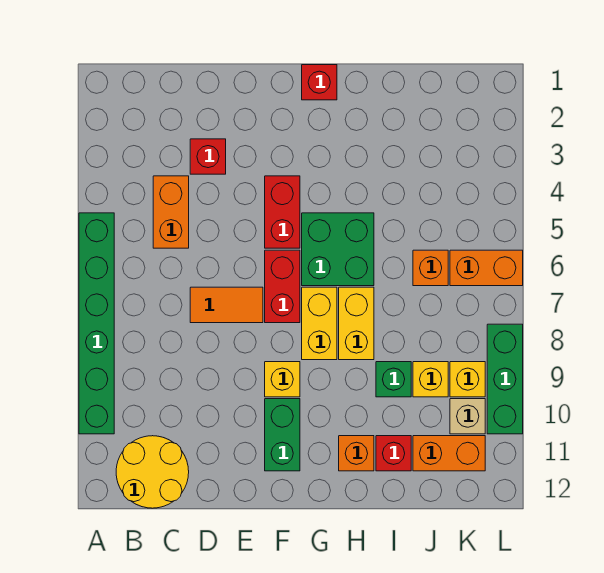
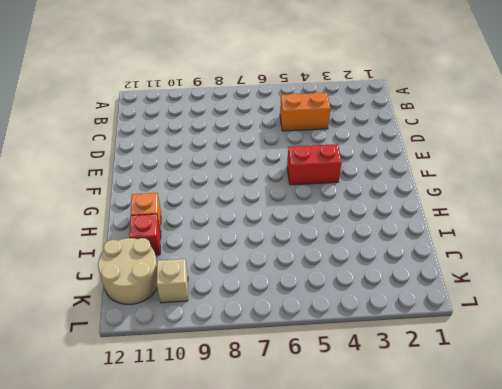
tan round brick J11:K12 level 1 -> orange brick J11:K11 level 1
none -> green brick A5:A10 level 1
none -> yellow round brick B11:C12 level 1
none -> red brick D3 level 1

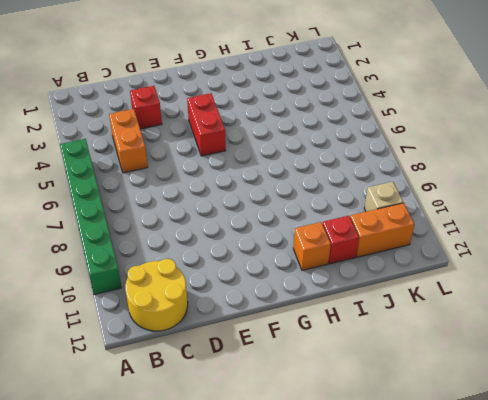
none -> orange tile D7:E7 level 1
none -> red brick F6:F7 level 1
none -> yellow brick F9 level 1

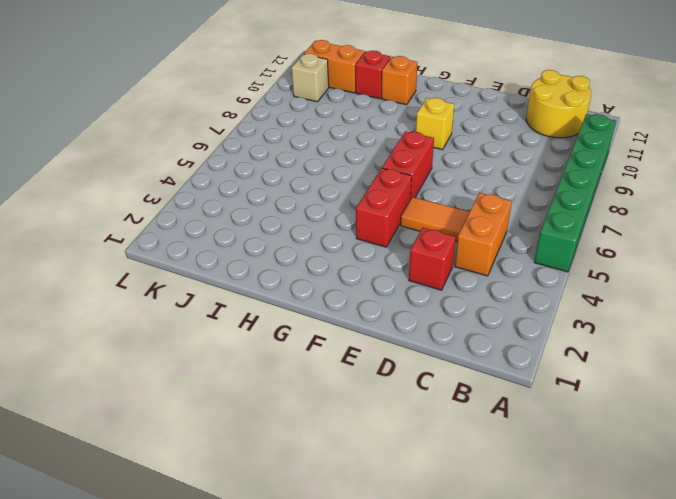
orange tile D5:E5 level 1 -> orange tile D7:E7 level 1
none -> green brick F10:F11 level 1
none -> red brick G1 level 1
none -> green brick G5:H6 level 1

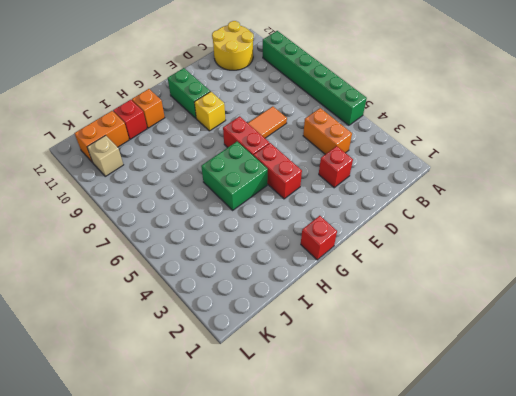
none -> yellow brick G7:G8 level 1
none -> yellow brick H7:H8 level 1
none -> green brick I9 level 1

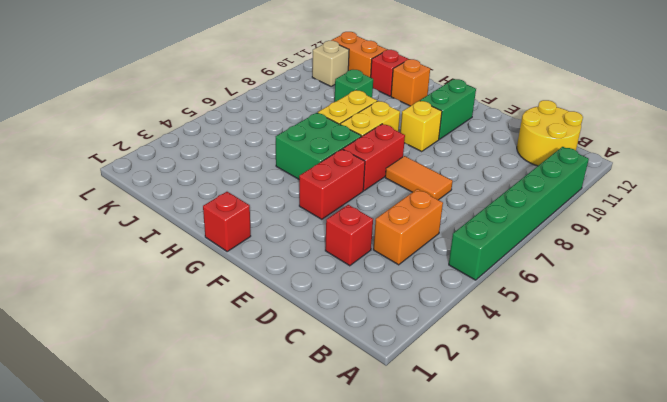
none -> orange brick J6 level 1
none -> yellow brick J9 level 1
none -> orange brick K6:L6 level 1

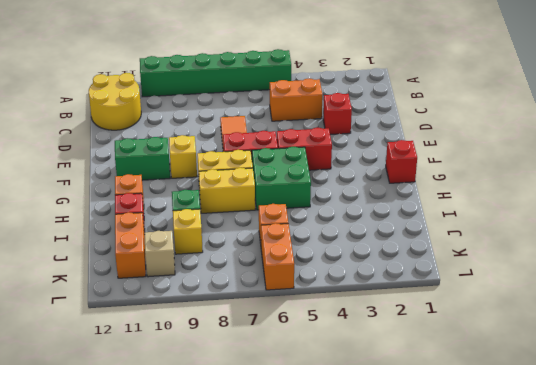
none -> yellow brick K9 level 1
none -> green brick L8:L10 level 1

